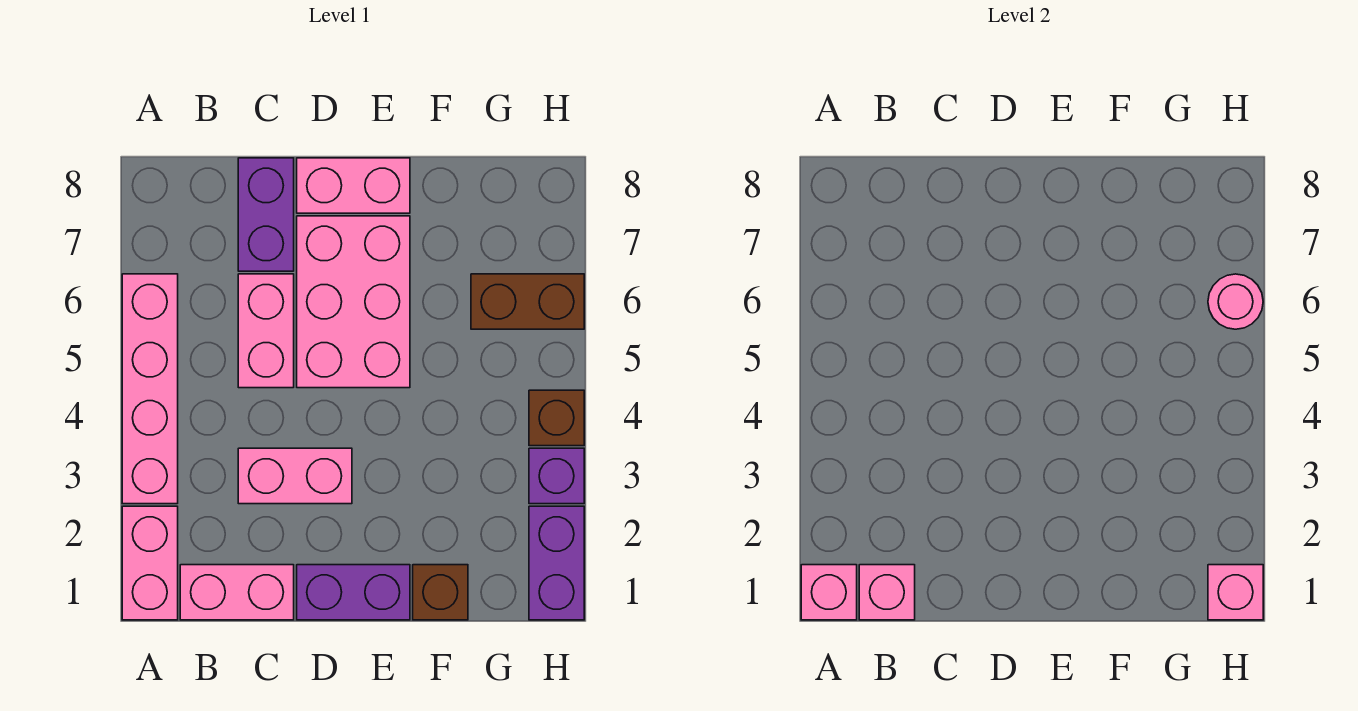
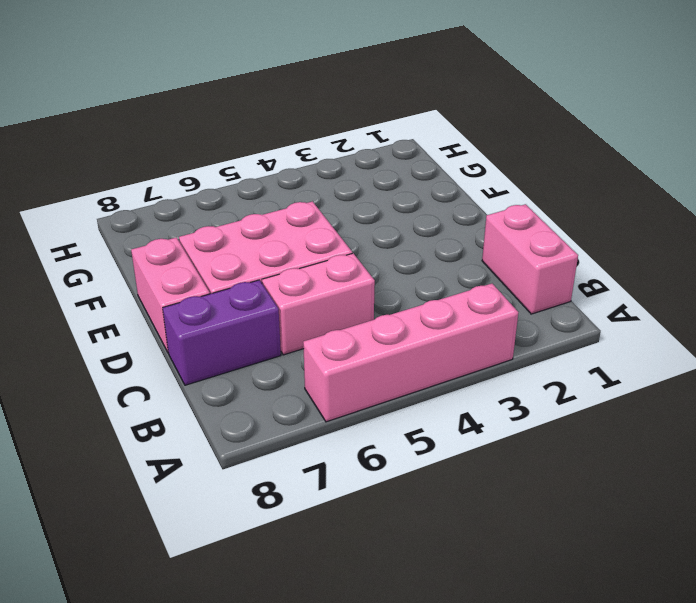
none -> pink brick A1:A2 level 1
none -> pink brick C3:D3 level 1
none -> purple brick D1:E1 level 1

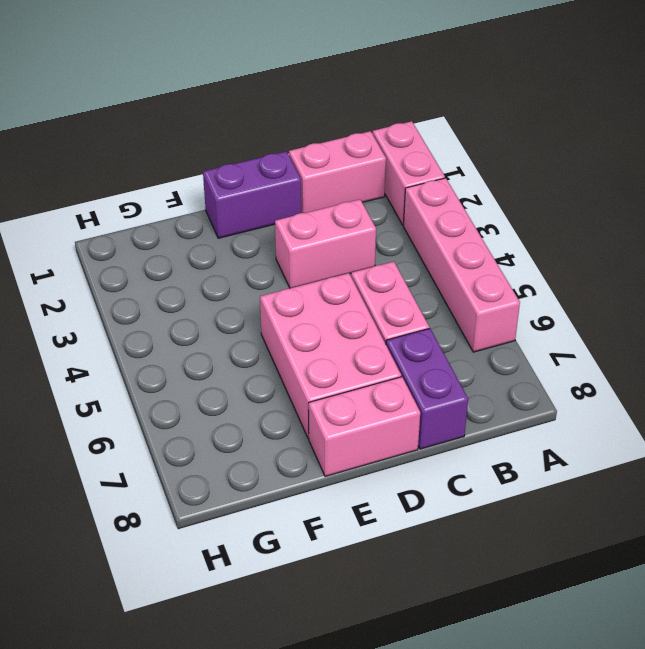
none -> brown brick F1 level 1
none -> brown brick G6:H6 level 1
none -> purple brick H1:H2 level 1

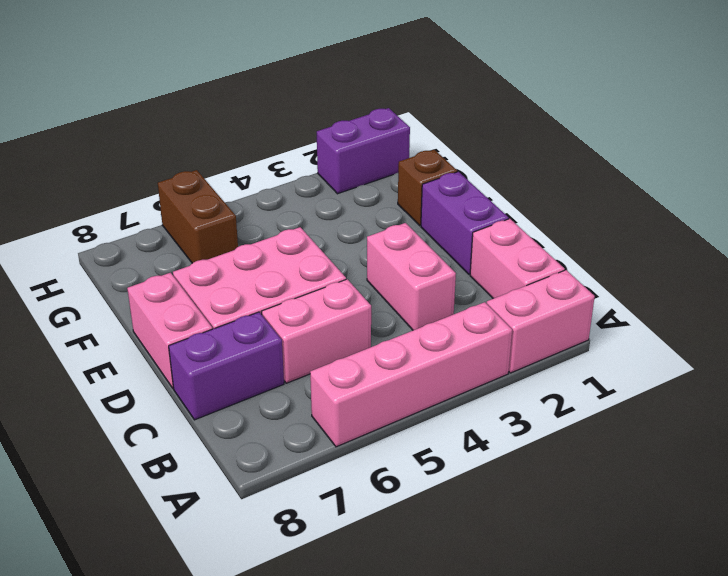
none -> purple brick H3 level 1
none -> brown brick H4 level 1
none -> pink brick A1 level 2

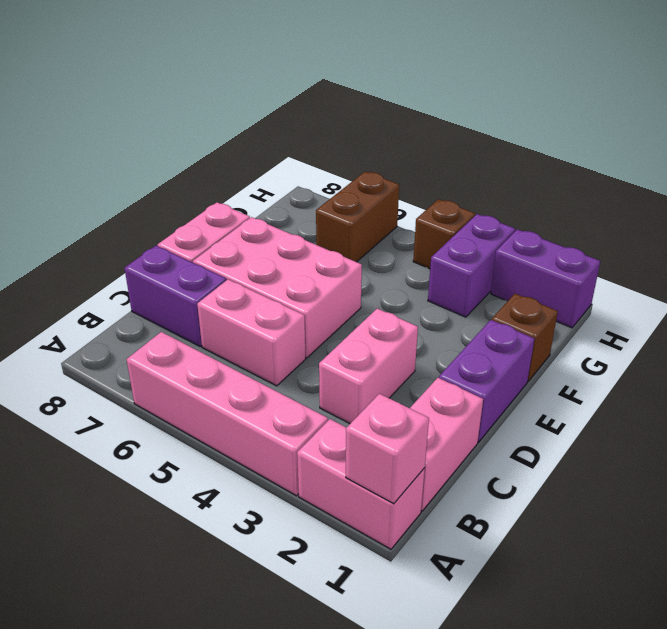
purple brick G3:H3 level 1 -> purple brick H3 level 1
none -> pink brick B1 level 2
none -> pink brick H1 level 2
none -> pink round brick H6 level 2

